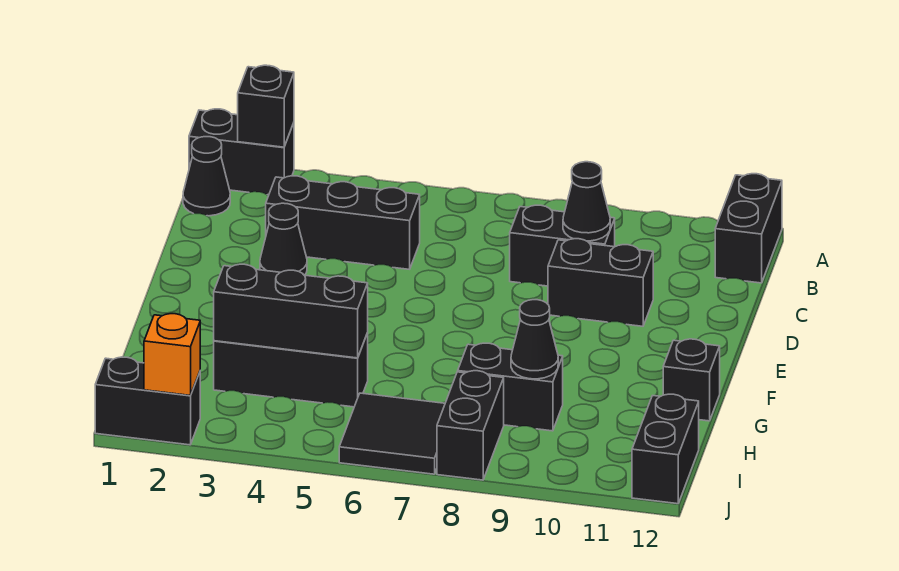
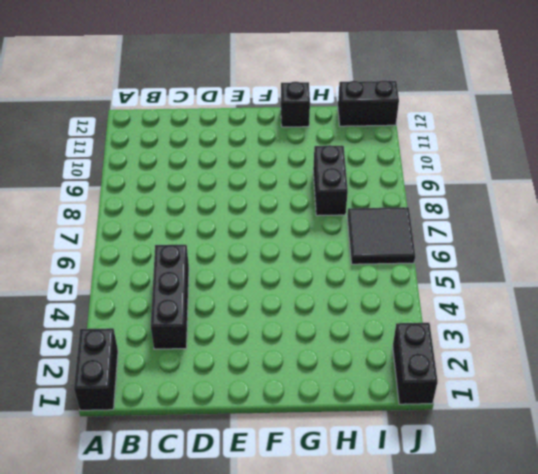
none -> black brick A12:B12 level 1
none -> black cone B1 level 1
none -> black brick C8:C9 level 1

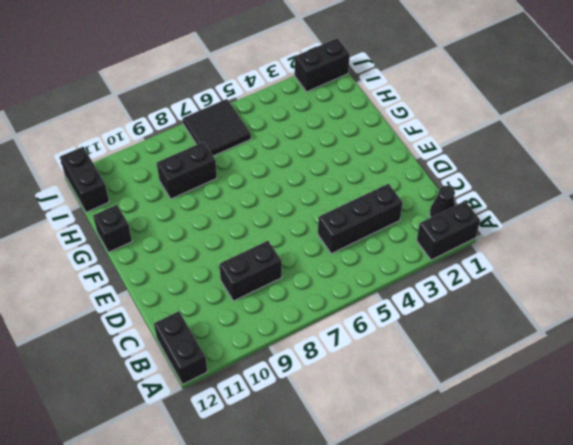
none -> black cone D3 level 1
none -> black brick D9:D10 level 1
none -> black brick H3:H5 level 1

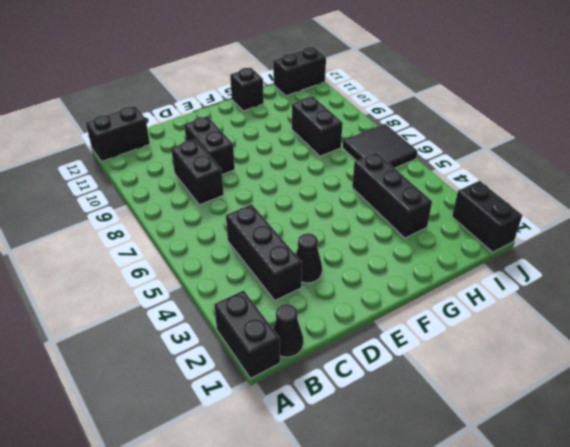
none -> black brick I8:J8 level 1
none -> black brick A2 level 2
none -> black cone C9 level 2

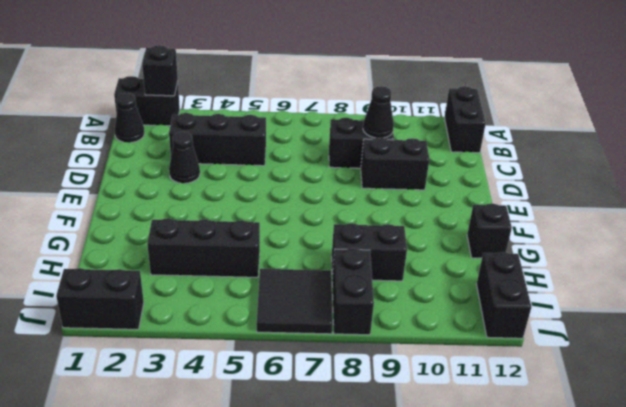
none -> black brick H3:H5 level 2
none -> black cone H9 level 2
none -> orange brick J2 level 2

